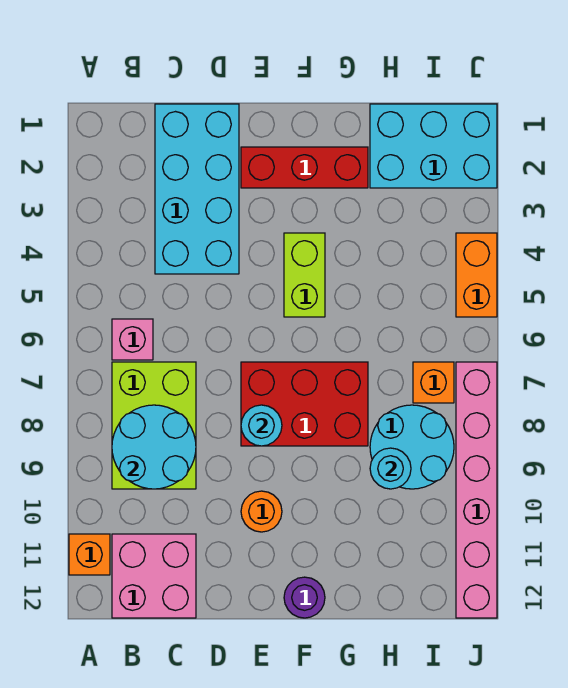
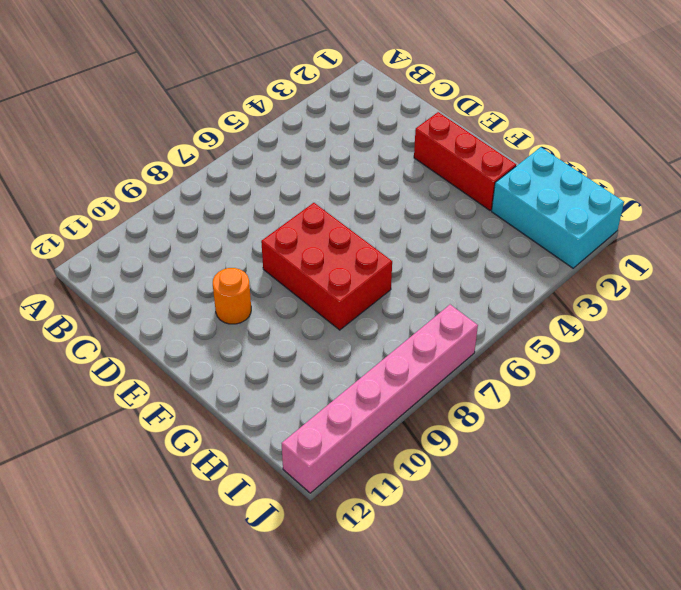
none -> orange brick A11 level 1
none -> pink brick B6 level 1
none -> lime brick B7:C9 level 1

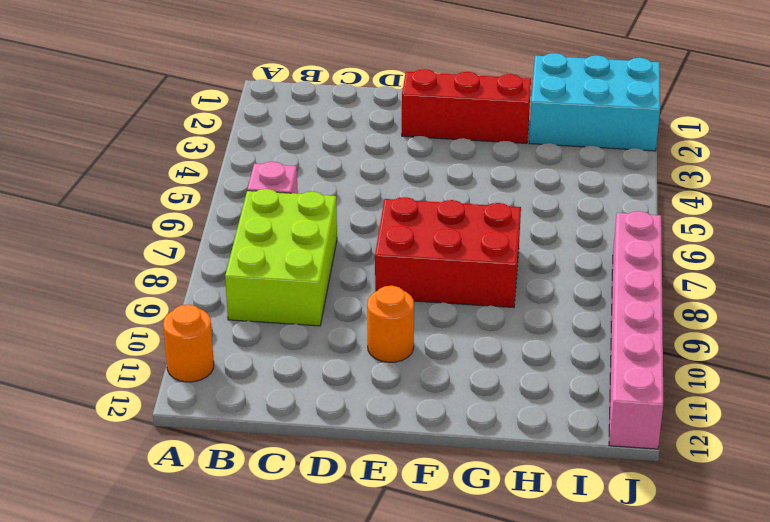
orange round brick A11 level 1 -> orange brick A11 level 1
none -> pink brick B11:C12 level 1
none -> cyan brick C1:D4 level 1
none -> lime brick F4:F5 level 1

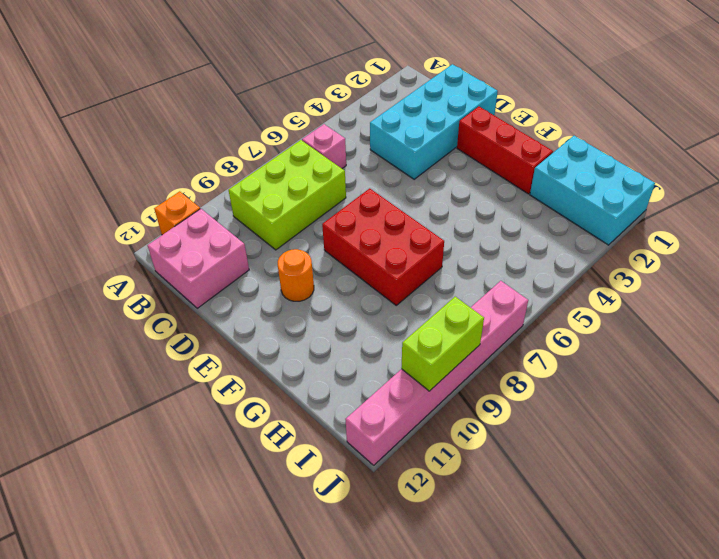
lime brick J9:J10 level 2 -> lime brick F4:F5 level 1
none -> purple round brick F12 level 1
none -> cyan round brick H8:I9 level 1
none -> orange brick I7 level 1

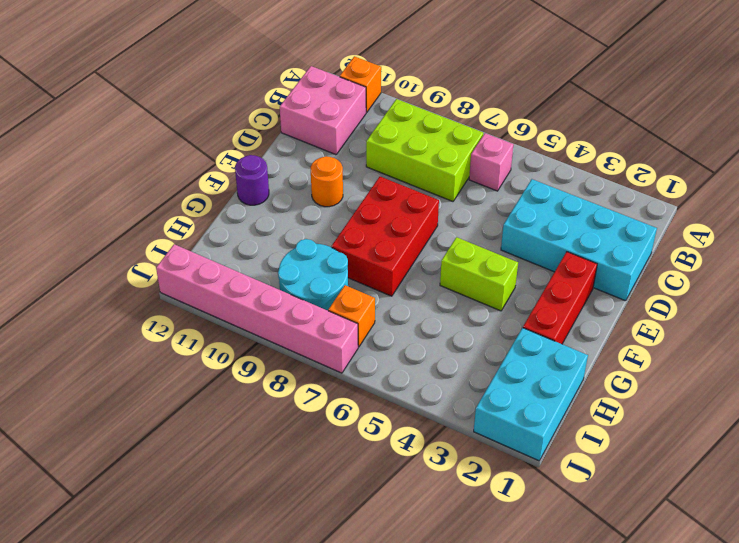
none -> orange brick J4:J5 level 1
none -> cyan round brick B8:C9 level 2
none -> cyan round brick E8 level 2

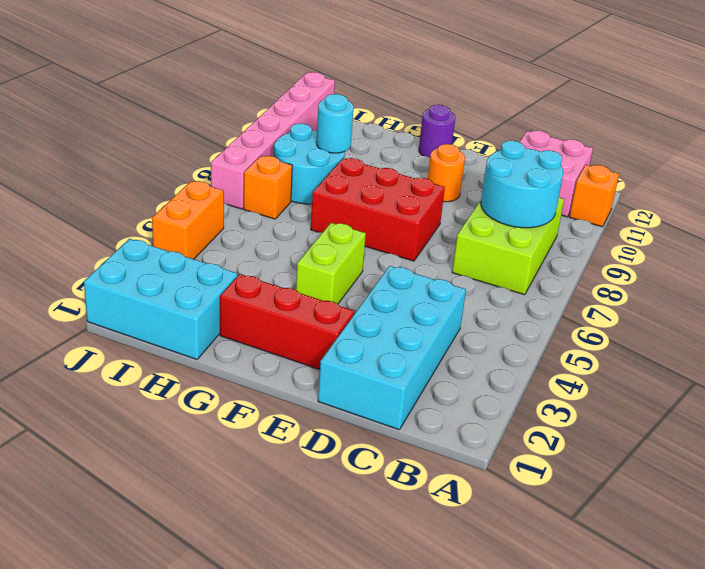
none -> pink brick B6 level 1
none -> cyan round brick E8 level 2

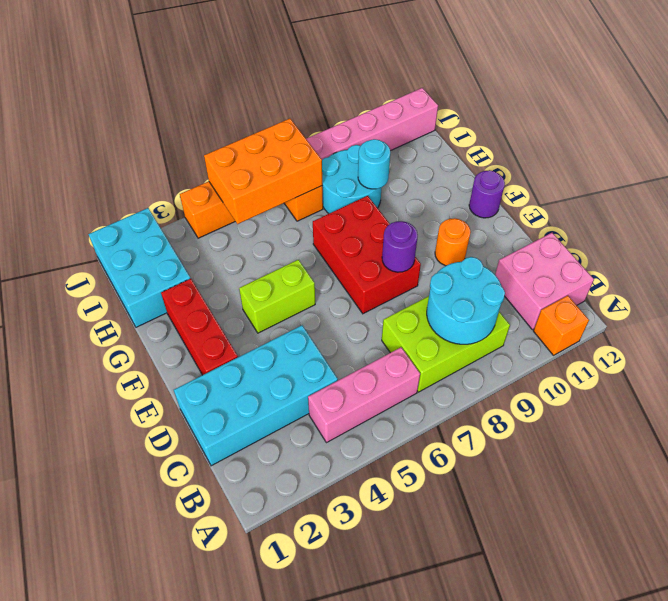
pink brick B4:B6 level 1 -> pink brick B6 level 1
purple round brick E8 level 2 -> cyan round brick E8 level 2
orange brick I5:J7 level 2 -> none

